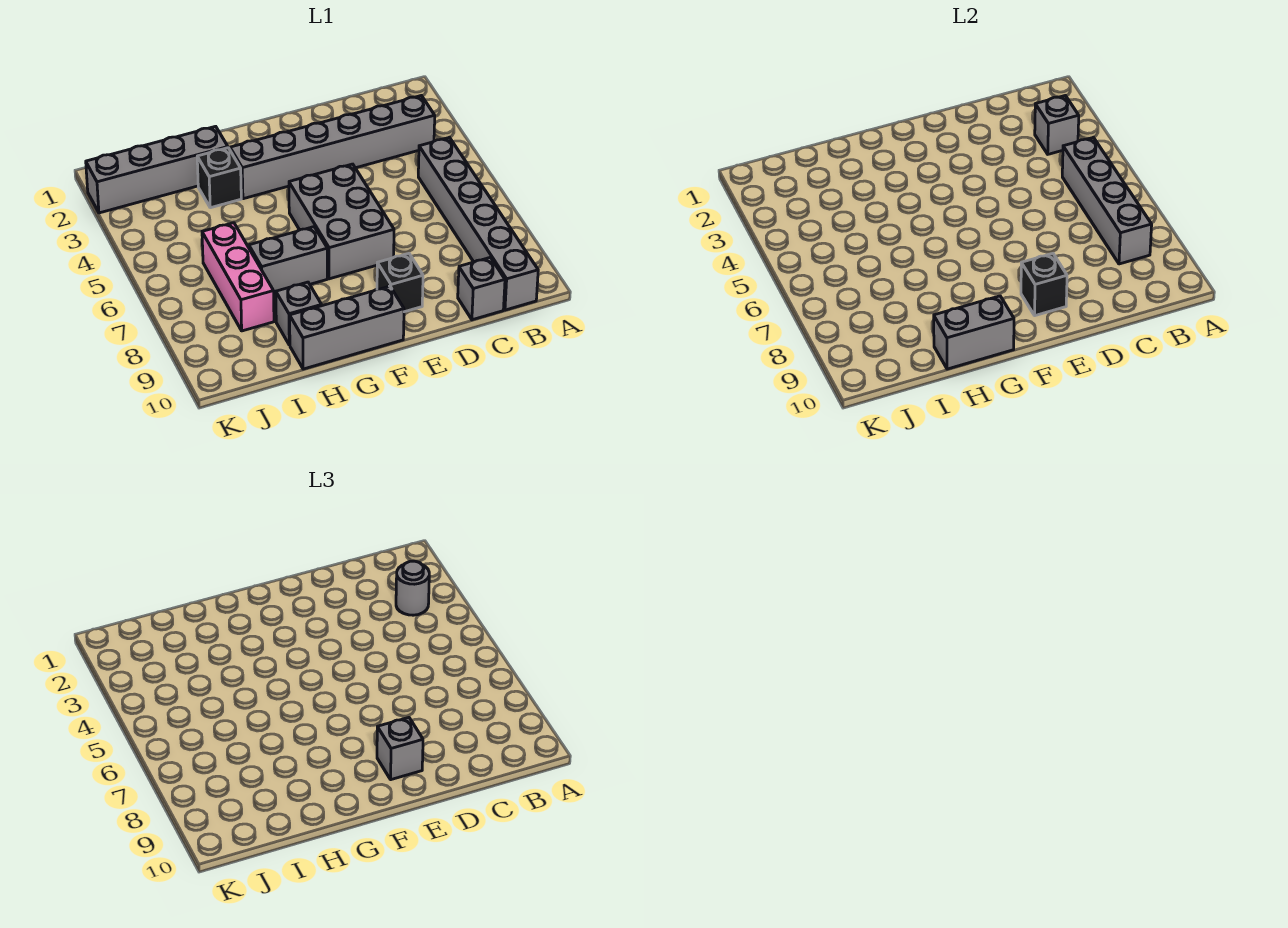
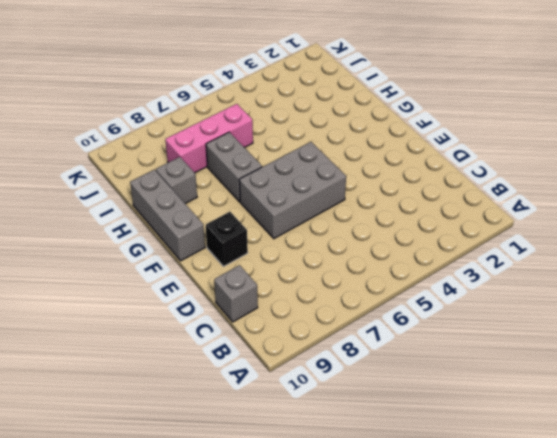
none -> grey brick B3:G3 level 1
none -> grey brick B5:B10 level 1
none -> grey brick H2:K2 level 1

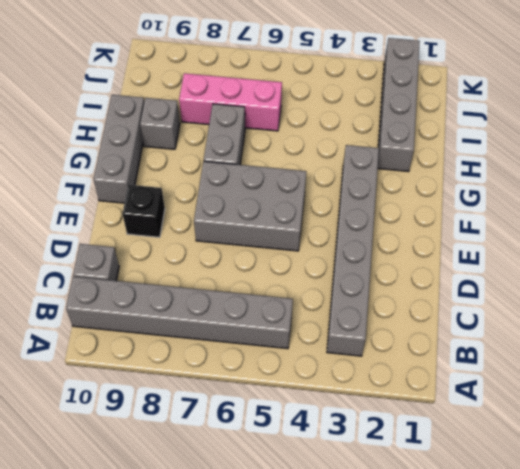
none -> black brick H3 level 1
none -> grey brick B3 level 2
none -> grey brick B5:B8 level 2

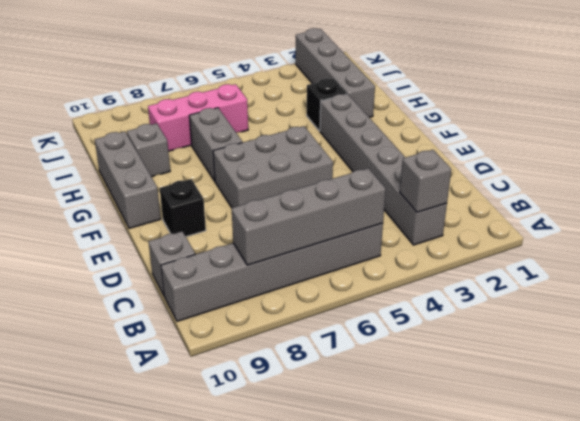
none -> black brick E9 level 2
none -> grey brick G10:H10 level 2
none -> grey round brick B3 level 3

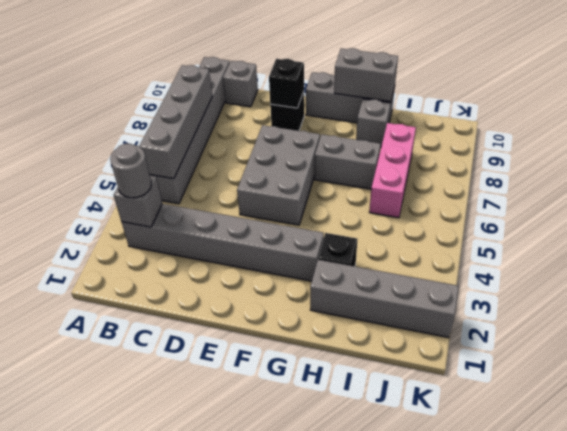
none -> grey brick E9 level 3

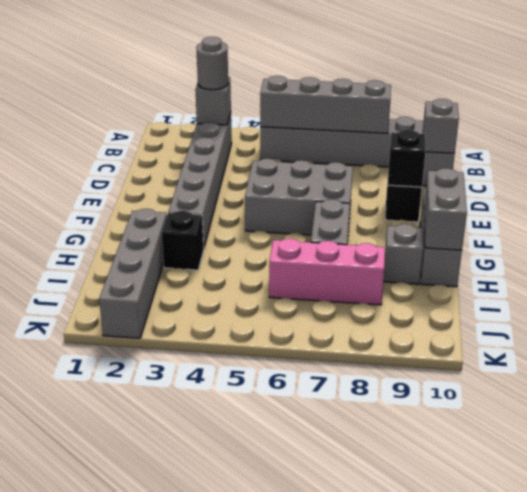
grey brick C10 level 2 -> grey brick E9 level 3

